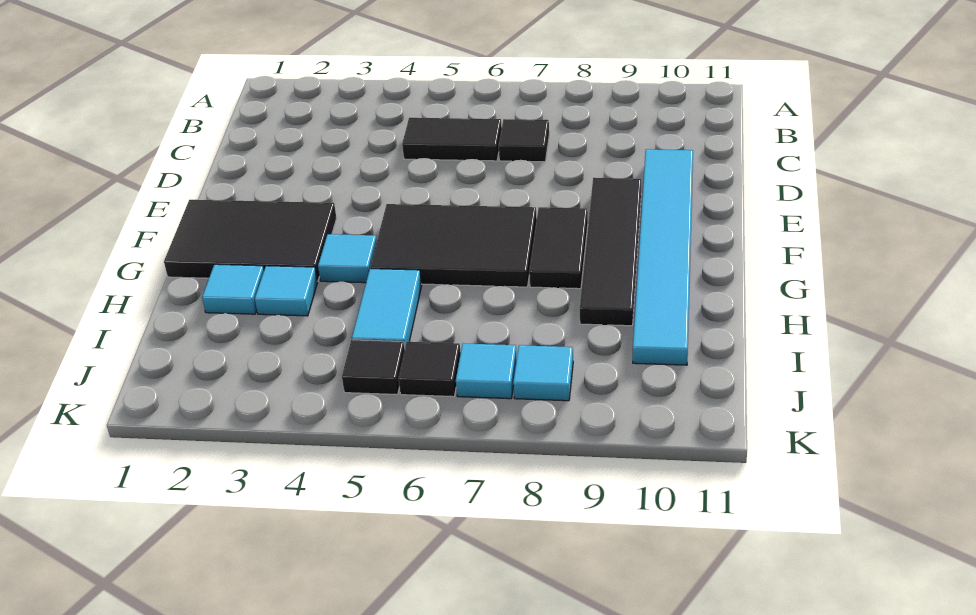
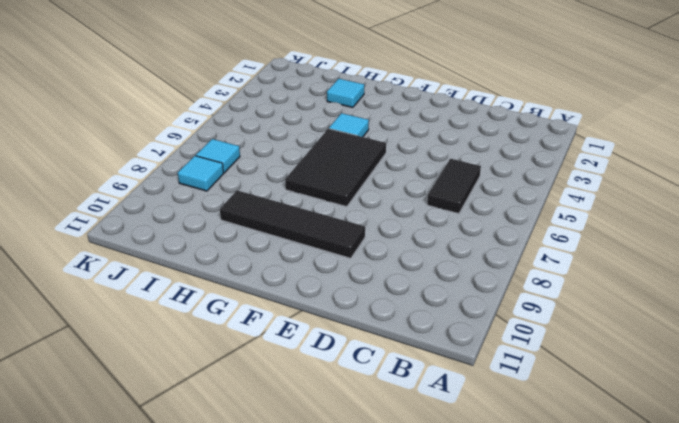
none -> black tile C7 level 1
none -> cyan tile D10:I10 level 1
none -> black tile F1:G3 level 1

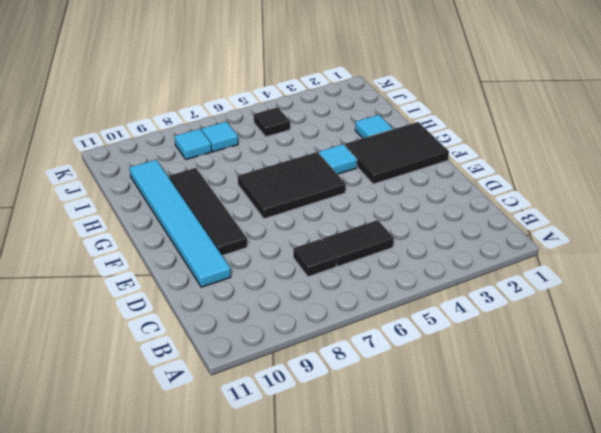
none -> black tile F8:G8 level 1
none -> cyan tile H3 level 1
none -> cyan tile H5:I5 level 1

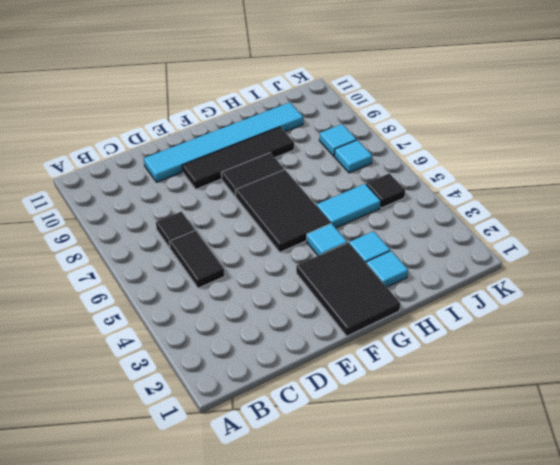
none -> black tile J6 level 1

